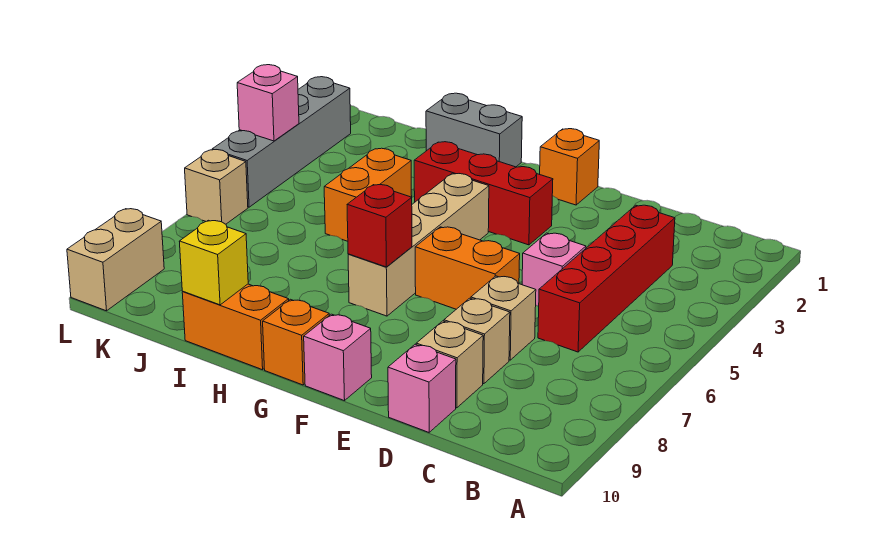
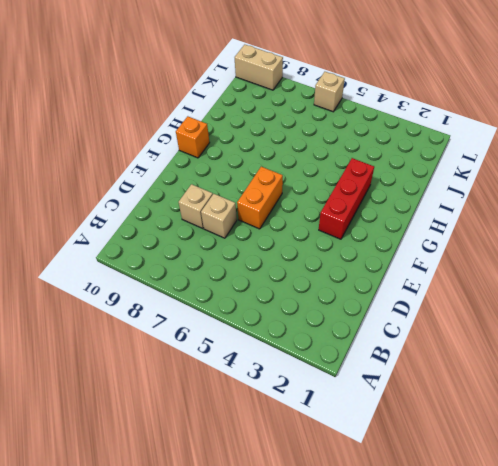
none -> red brick C3:C6 level 1
none -> pink brick D5 level 1
none -> tan brick D9 level 1

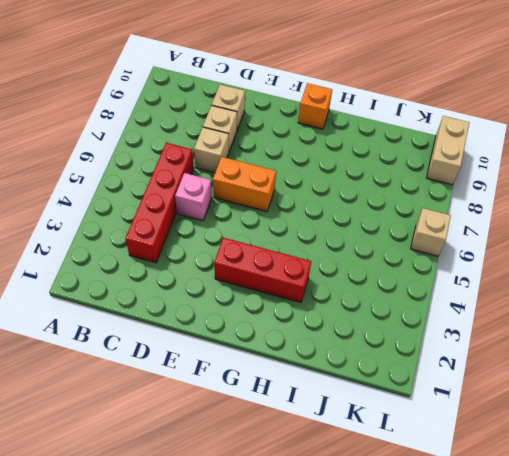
none -> pink brick D10 level 1
none -> orange brick F1 level 1
none -> pink brick F10 level 1

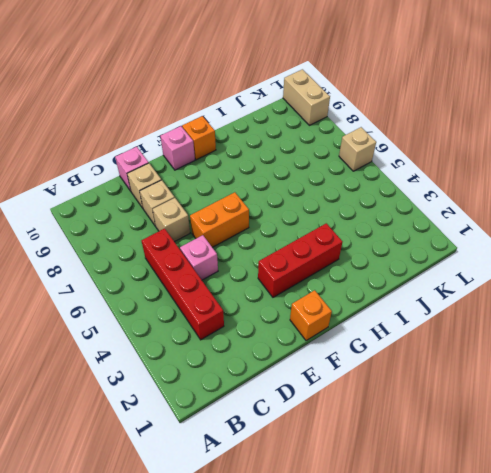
none -> tan brick G4:G7 level 1
none -> grey brick H1:I1 level 1
none -> orange brick H10:I10 level 1

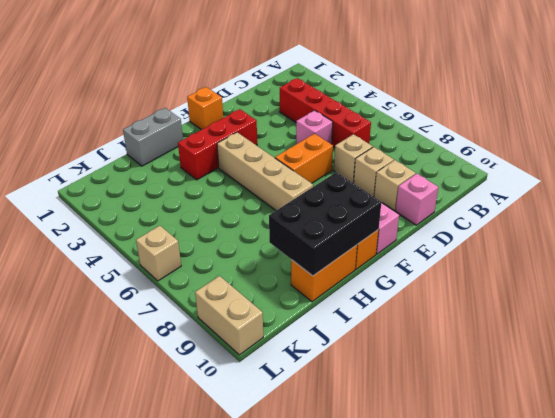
black brick G9:I10 level 2 -> yellow brick I10 level 2
none -> orange brick I4:I5 level 1
none -> grey brick L2:L5 level 1
none -> red brick G7 level 2

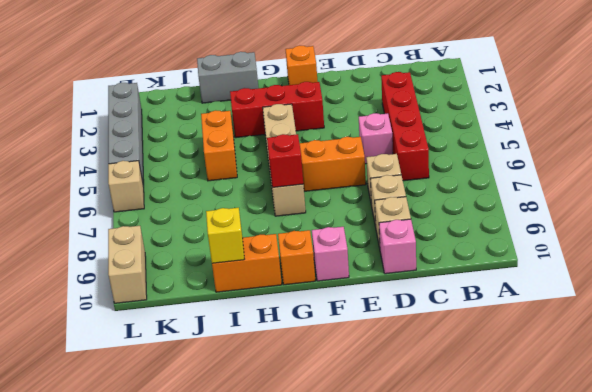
none -> pink brick L4 level 2

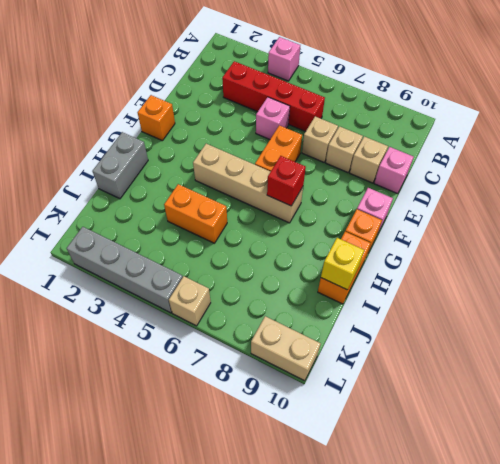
pink brick A4 level 1 -> pink brick L4 level 2
none -> red brick F3:H3 level 1

